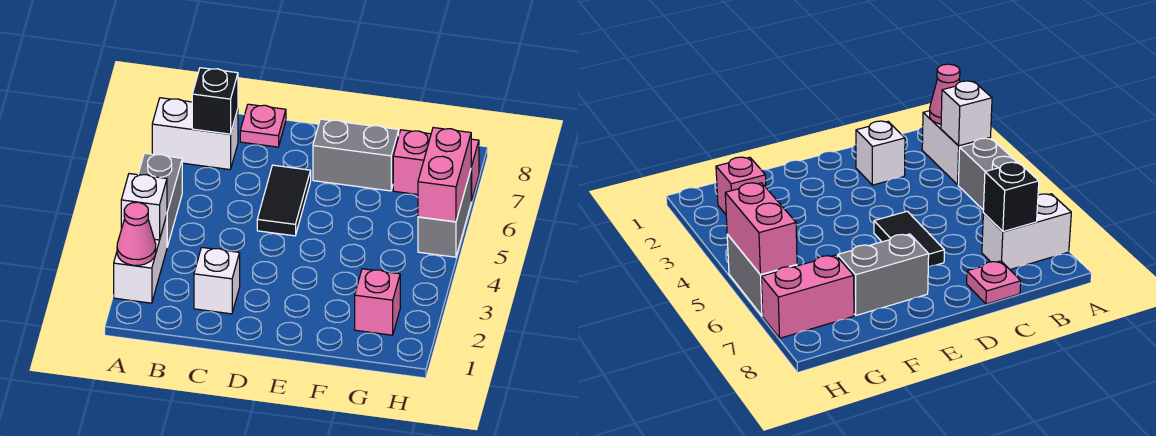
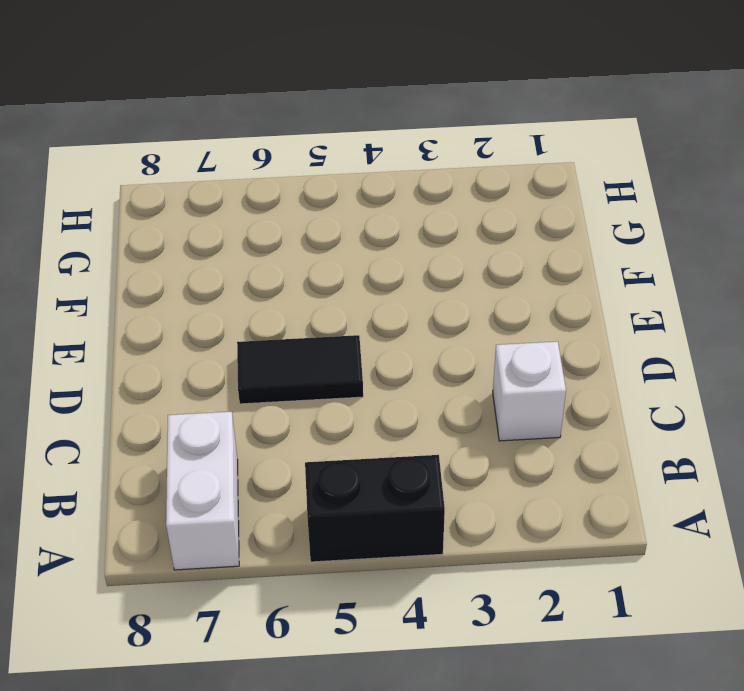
black brick A4:A5 level 1 -> grey brick A4:A5 level 1
none -> white brick A2:A3 level 1
none -> pink plate C8 level 1
none -> grey brick E7:F7 level 1

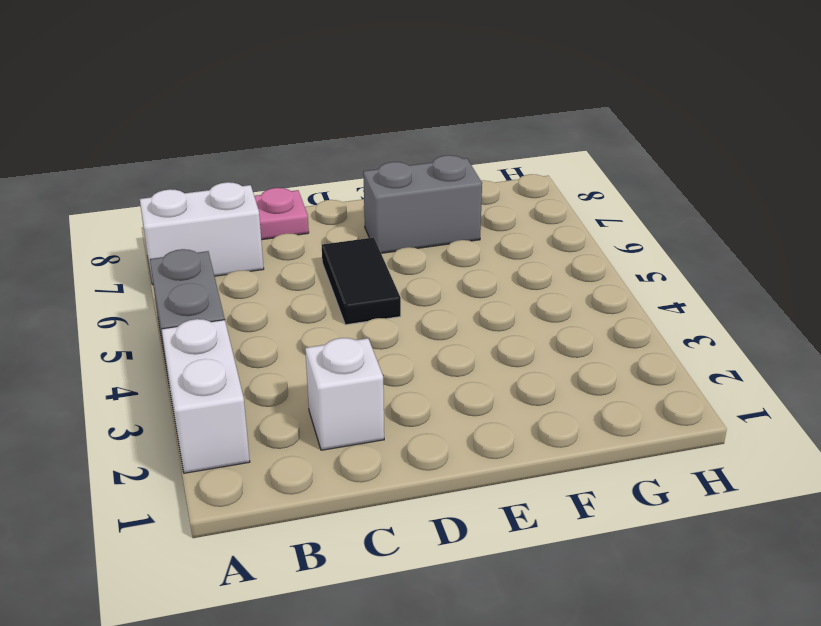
none -> pink brick G2 level 1
none -> pink brick G7:H7 level 1
none -> grey brick H5:H6 level 1

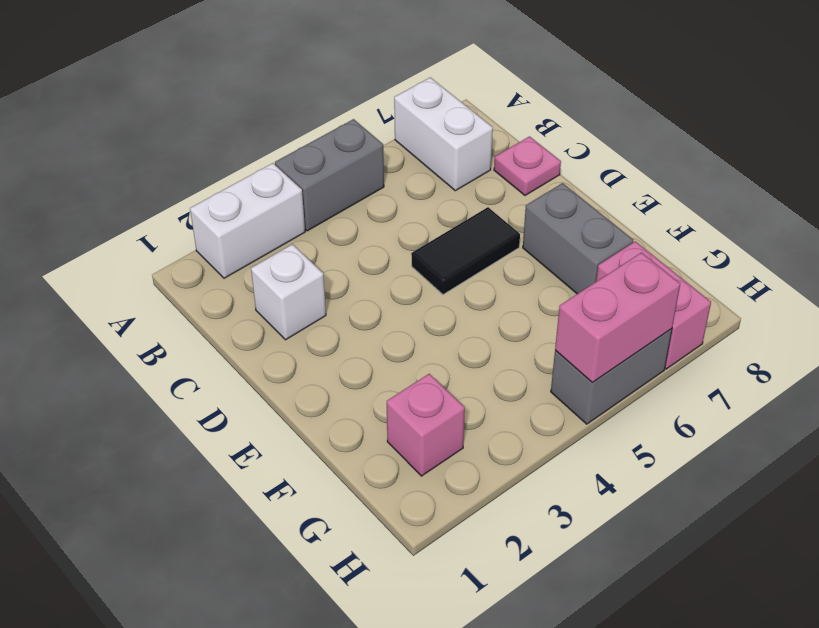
none -> pink cone A2 level 2
none -> white brick A3 level 2
none -> black brick B7 level 2

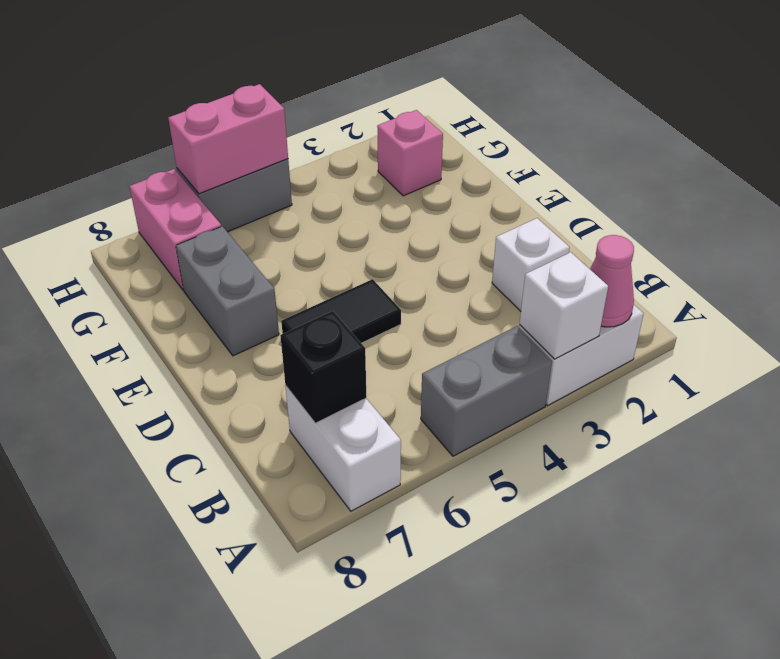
none -> pink plate C8 level 1

